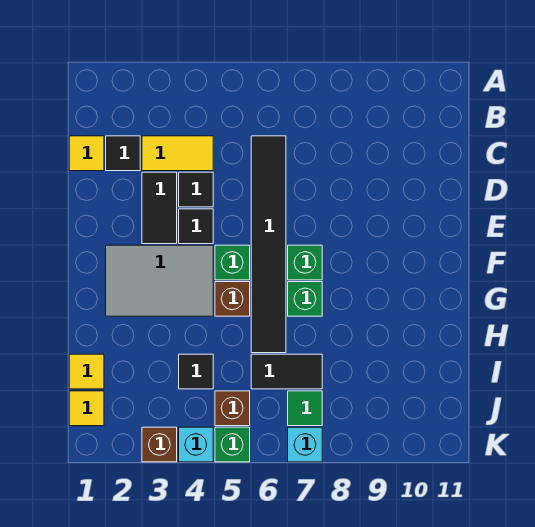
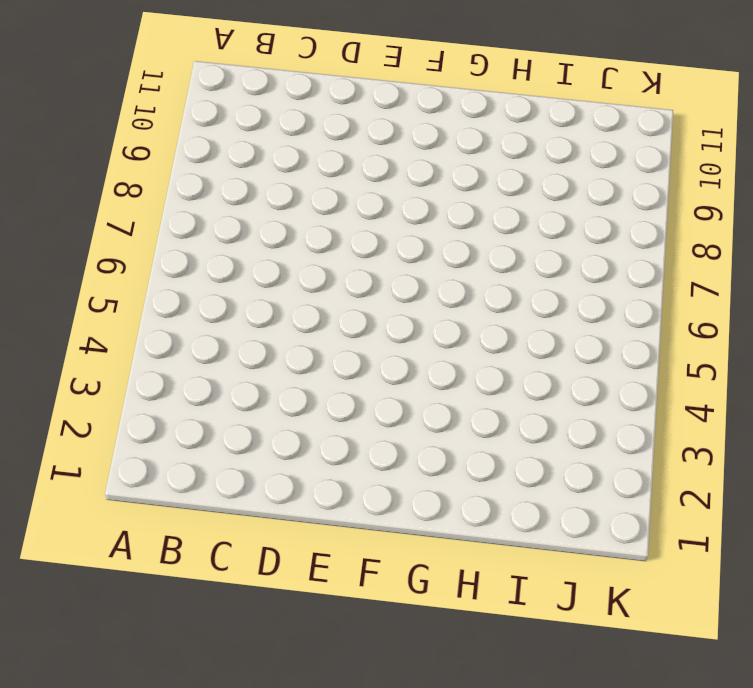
none -> yellow tile C1 level 1
none -> black tile C2 level 1
none -> yellow tile C3:C4 level 1

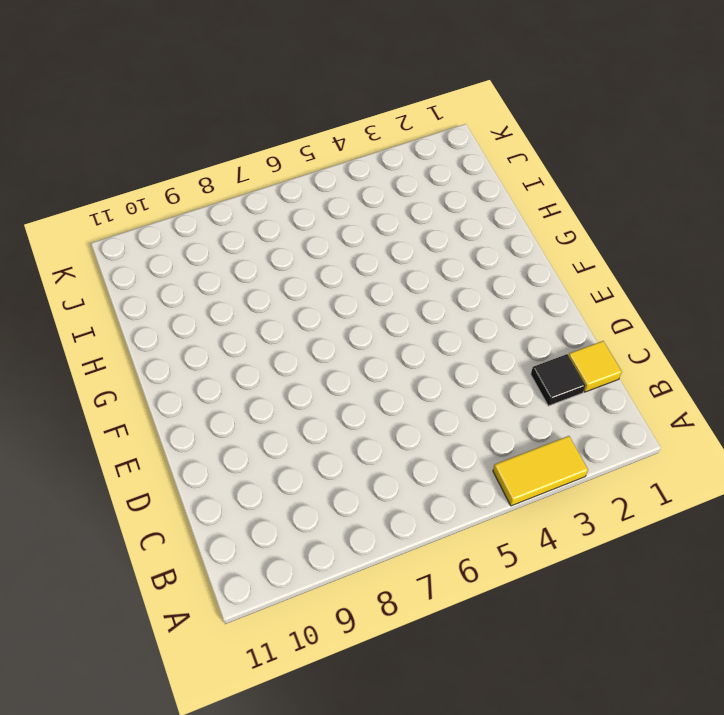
yellow tile A3:A4 level 1 -> yellow tile C3:C4 level 1
none -> black tile C6:H6 level 1
none -> black tile D3:E3 level 1
none -> black tile D4 level 1

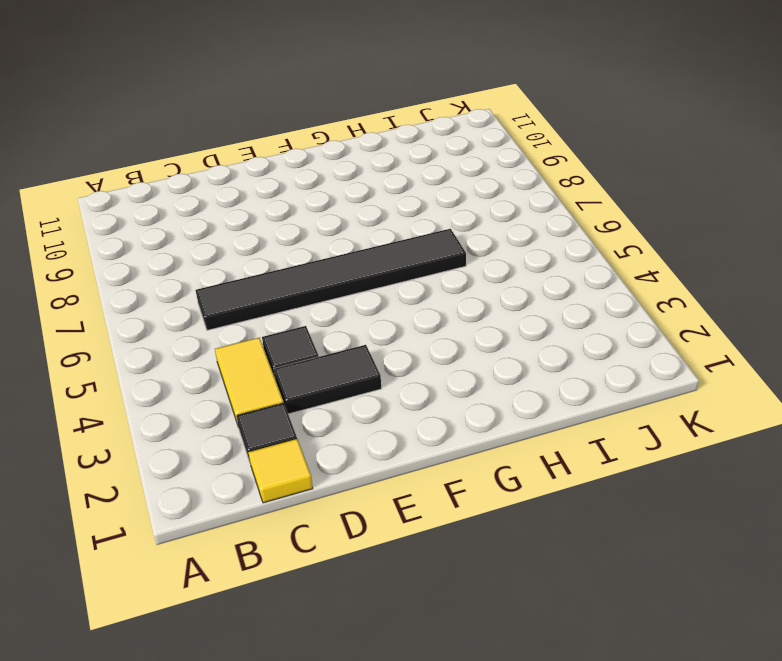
none -> black tile E4 level 1
none -> grey tile F2:G4 level 1
none -> green brick F5 level 1

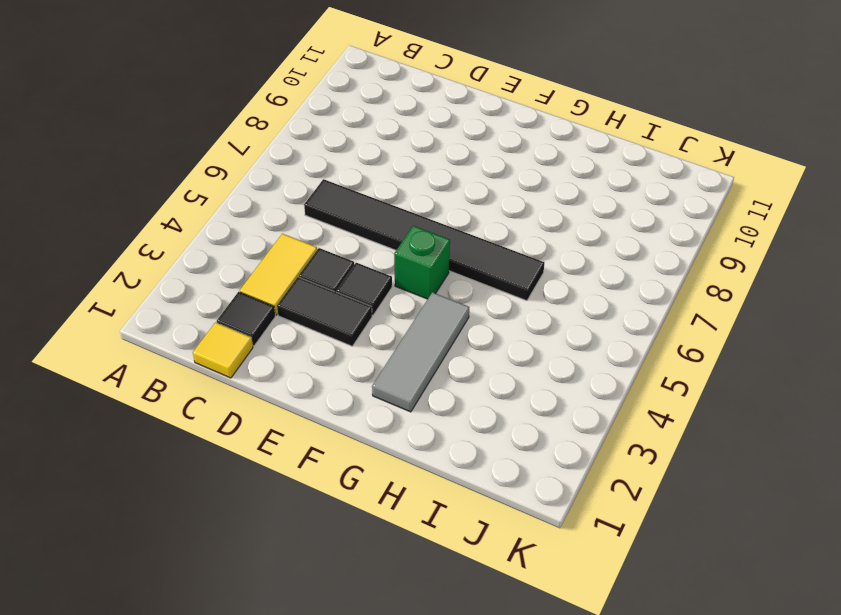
grey tile G2:G4 level 1 -> grey tile F2:G4 level 1
none -> green brick F7 level 1
none -> brown brick G5 level 1
none -> green brick G7 level 1

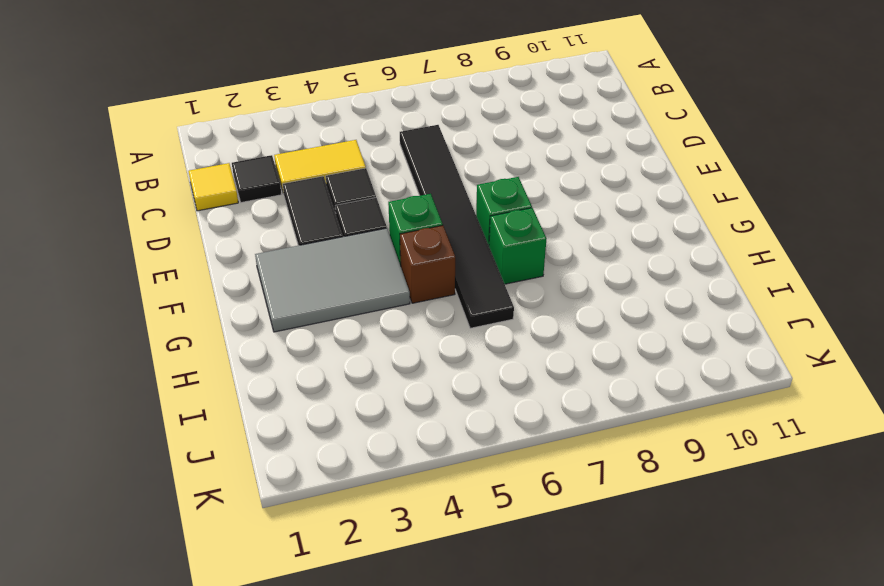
none -> yellow tile I1 level 1
none -> black tile I4 level 1
none -> black tile I6:I7 level 1

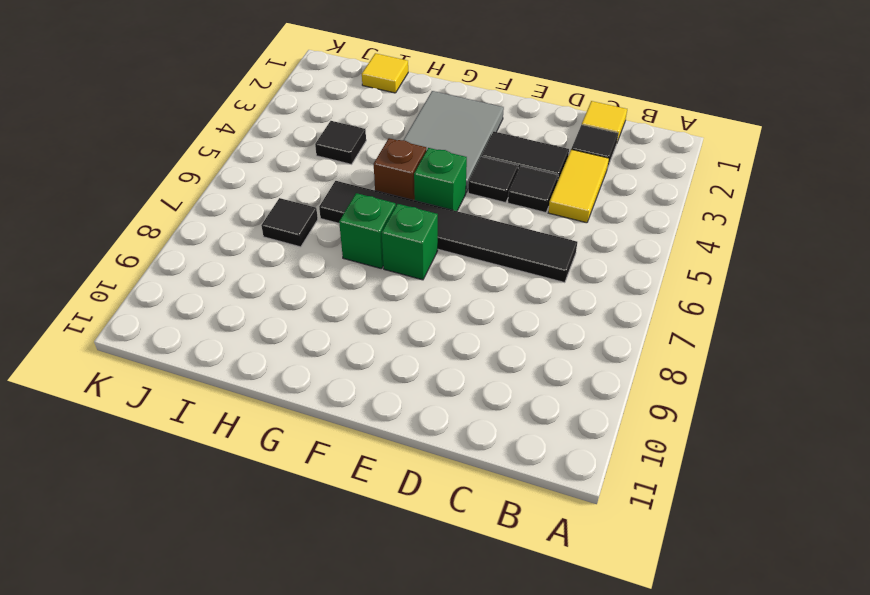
black tile I7 level 1 -> black tile I6:I7 level 1
none -> yellow tile J1 level 1
none -> brown brick J5 level 1
none -> green tile J7 level 1

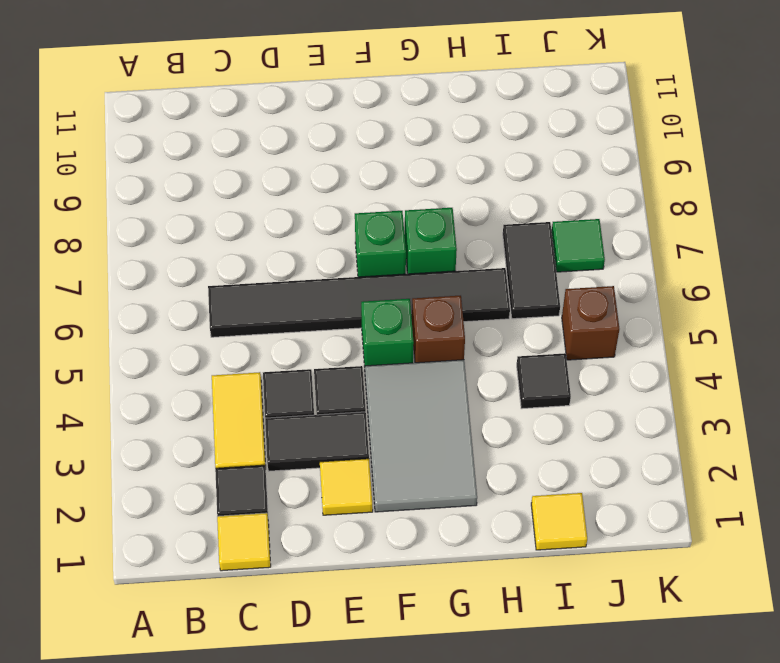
yellow tile E2 level 1 -> yellow tile J1 level 1
none -> brown brick K3 level 1
none -> cyan brick K4 level 1
none -> green brick K5 level 1

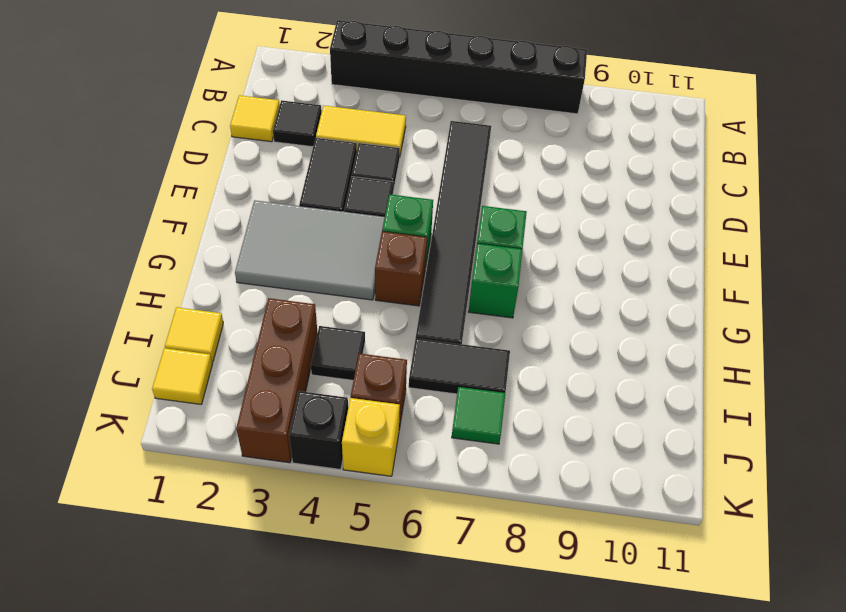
black brick A3:A8 level 1 -> none
brown brick I3:K3 level 1 -> brown brick K3 level 1
black brick K4 level 1 -> cyan brick K4 level 1
yellow brick K5 level 1 -> green brick K5 level 1
none -> cyan brick K7 level 1

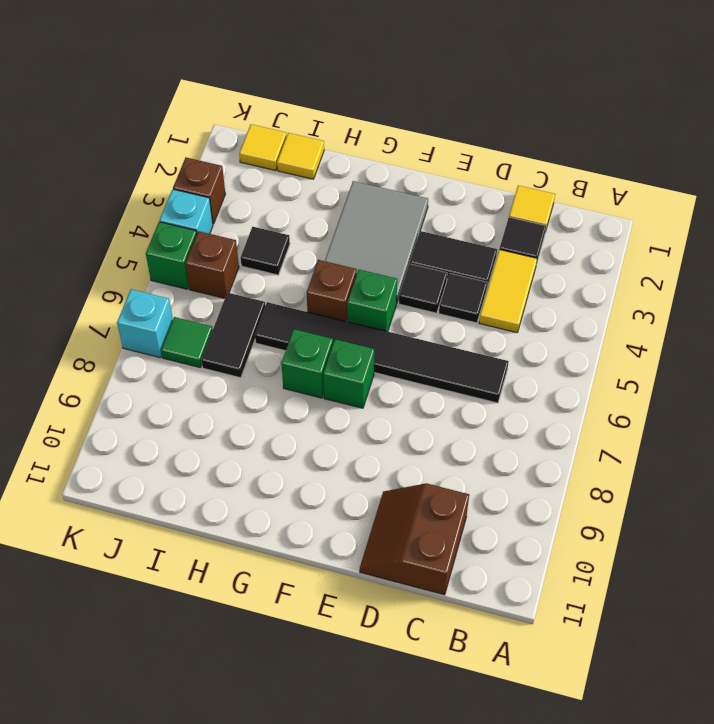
brown slope C10:D11 level 1 top C -> none

